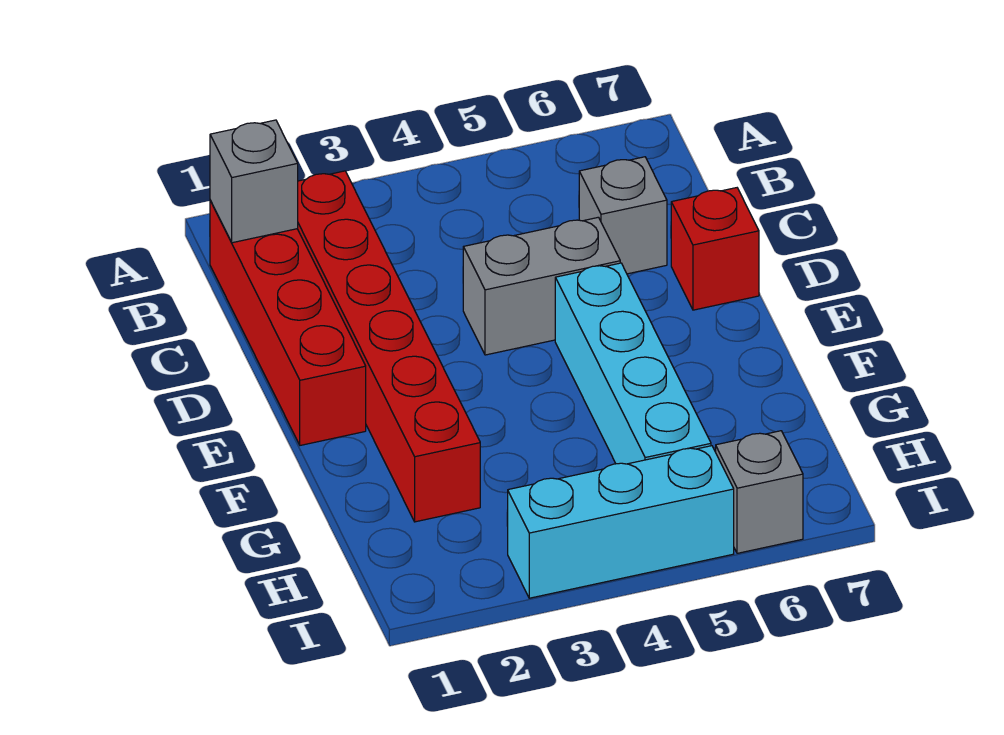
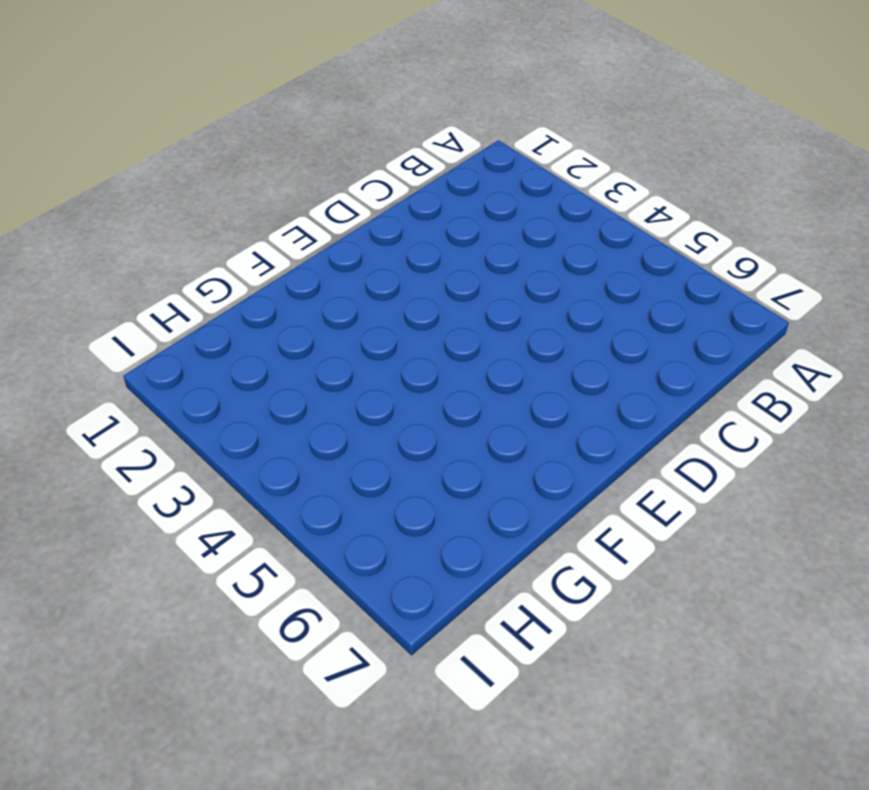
none -> red brick B1:E1 level 1
none -> red brick B2:G2 level 1

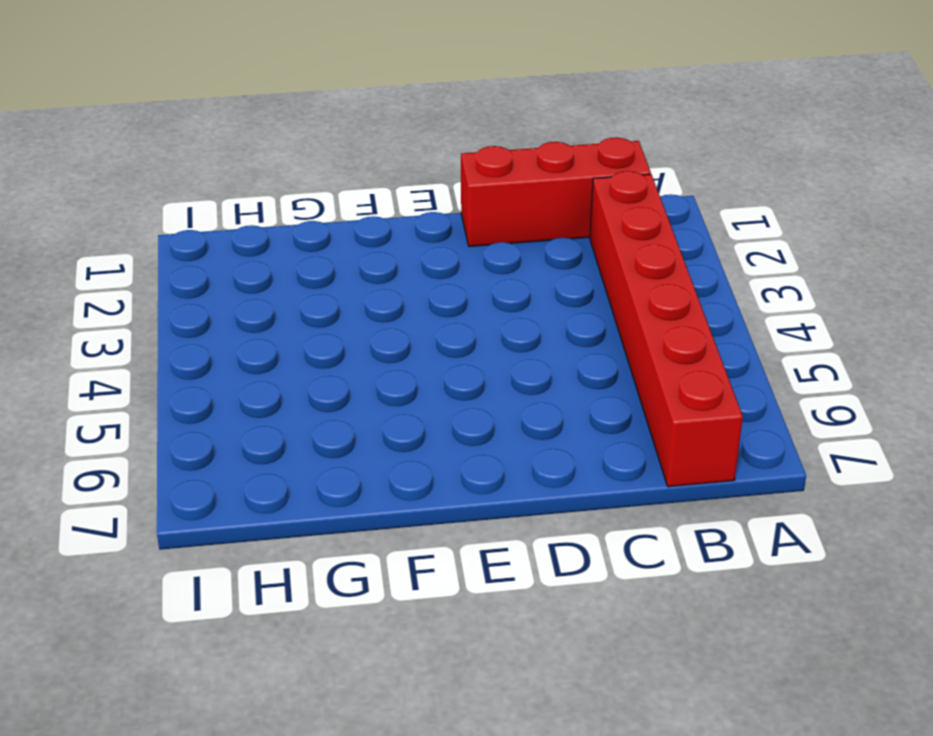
red brick B1:D1 level 1 -> red brick B1:E1 level 1
red brick B2:B7 level 1 -> red brick B2:G2 level 1
none -> grey brick C6 level 1
none -> grey brick D4:D5 level 1

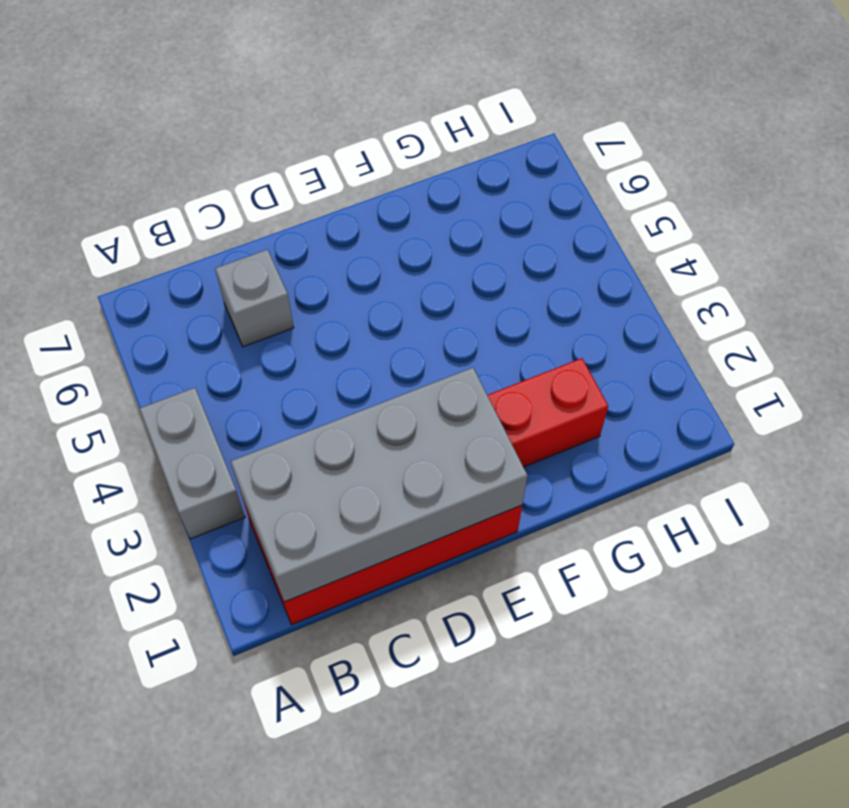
grey brick A3:A4 level 1 -> grey brick D4:D5 level 1
grey brick B1:E2 level 2 -> grey brick B1 level 2
none -> red brick D7 level 1
none -> cyan brick E5:H5 level 1

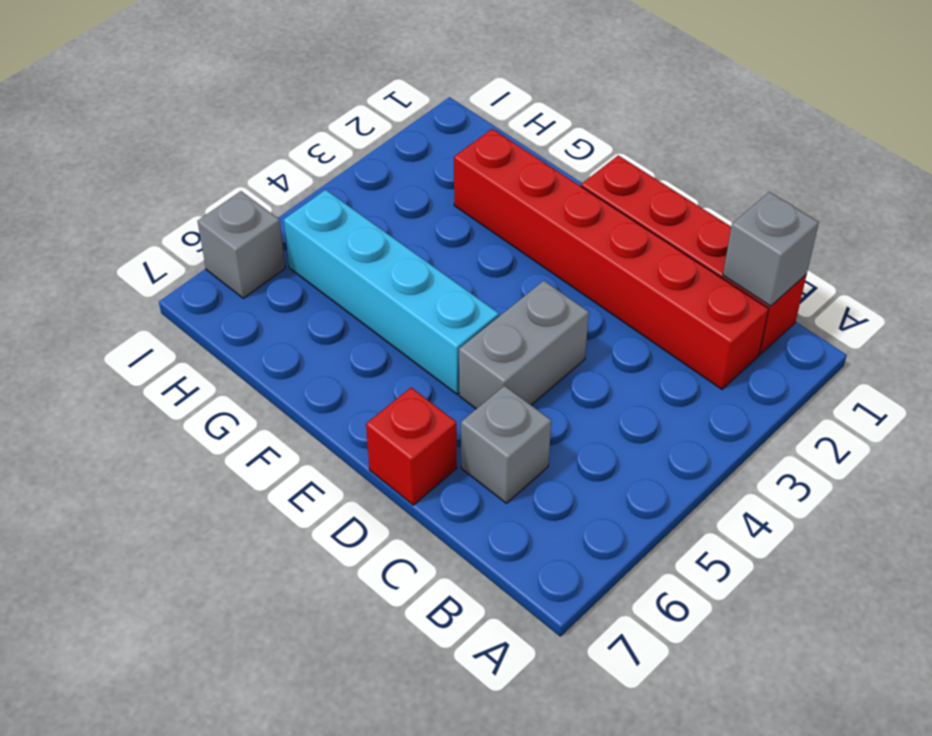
none -> cyan brick I3:I5 level 1

